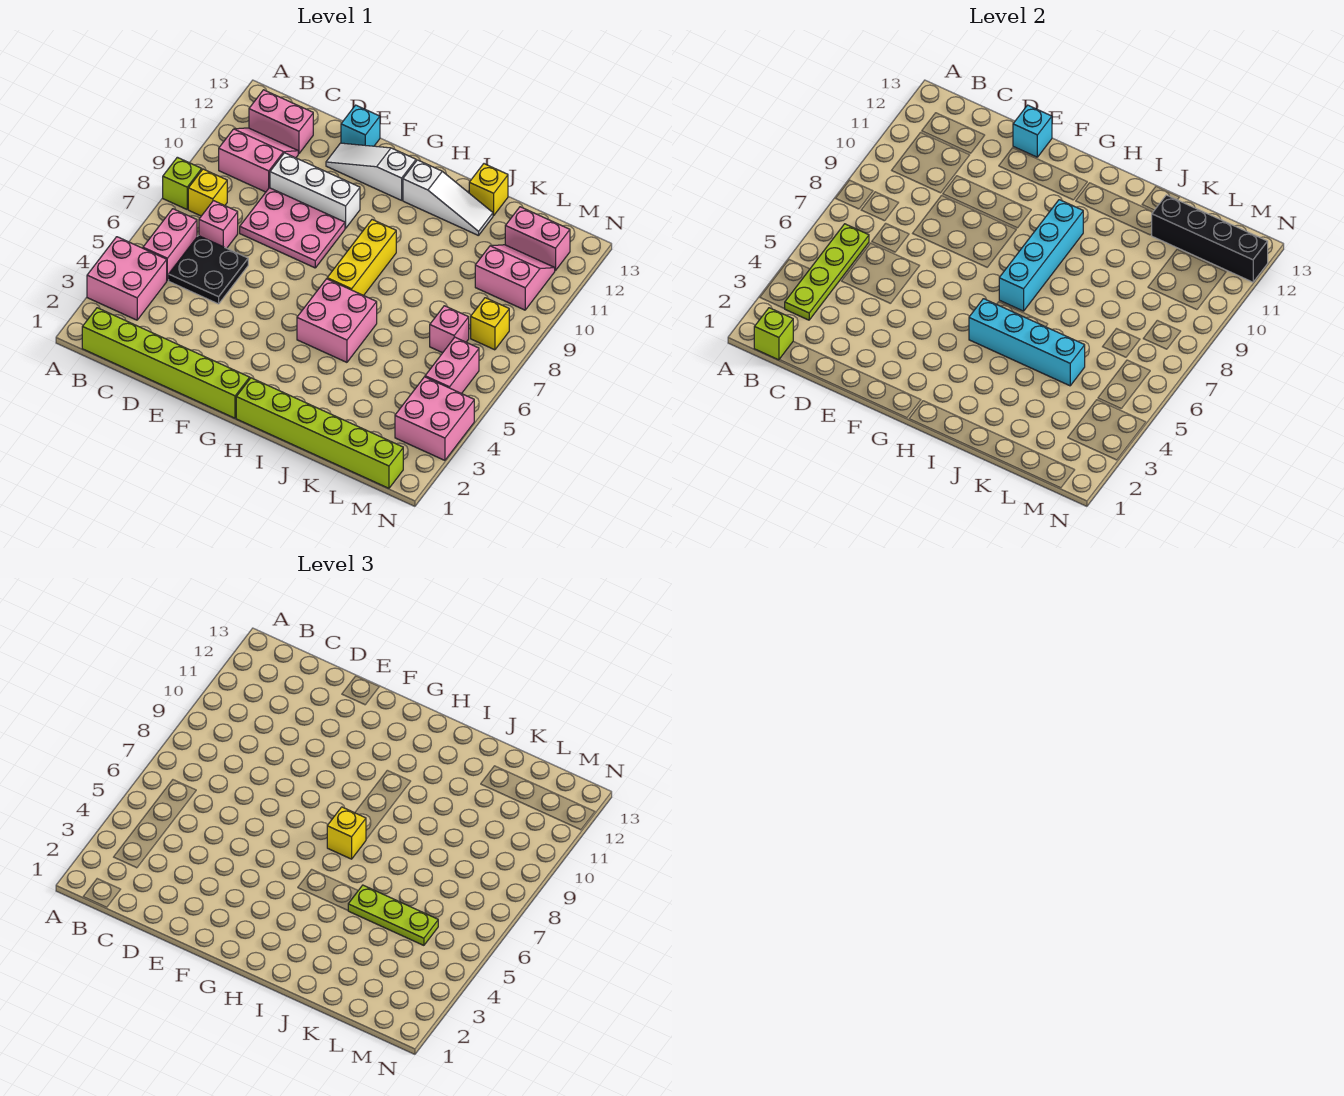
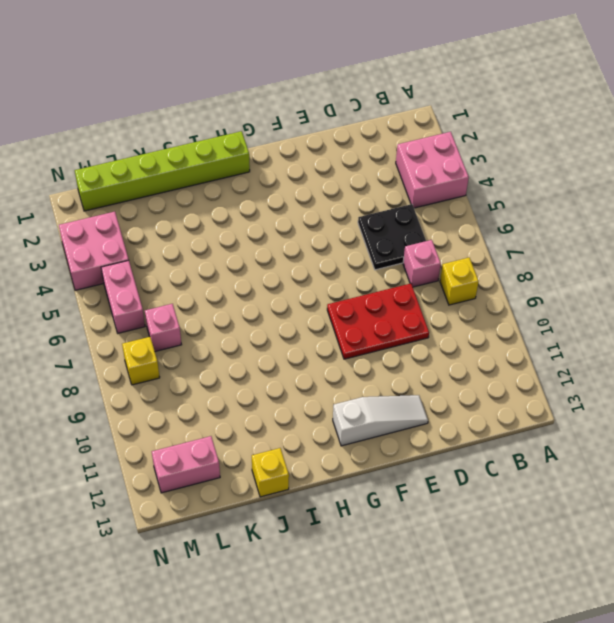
red plate D8:F9 level 1 -> pink plate D8:F9 level 1
none -> lime brick A8 level 1
none -> lime brick B1:G1 level 1
none -> pink brick B5:B6 level 1
none -> pink slope B10:C11 level 1 top 10

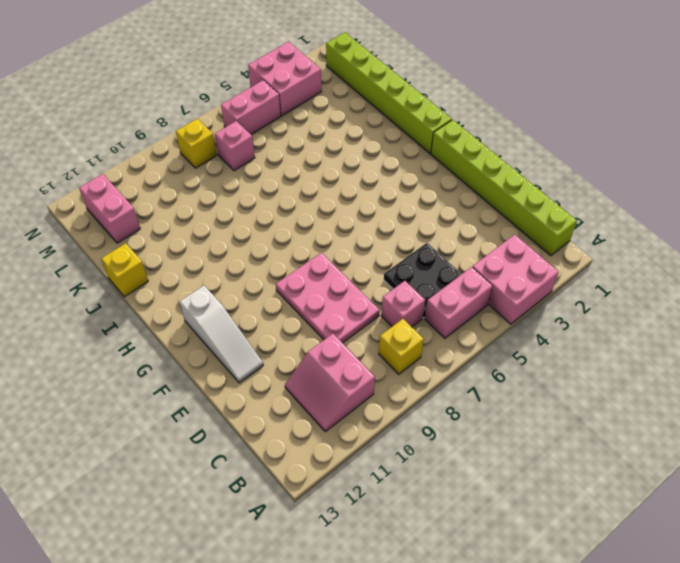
none -> lime brick A8 level 1
none -> pink brick B12:C12 level 1
none -> white brick D10:F10 level 1
none -> cyan brick E13 level 1

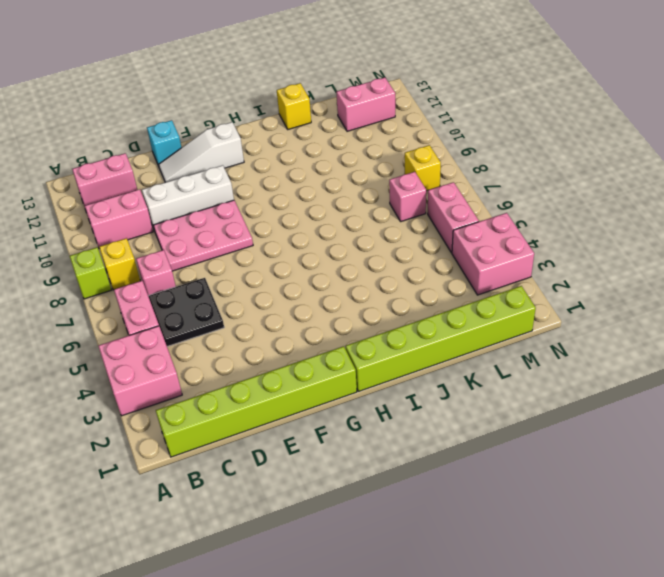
none -> pink brick H5:I6 level 1
none -> yellow brick H7:H9 level 1
none -> white slope H12:J12 level 1 top H
none -> pink slope L10:M11 level 1 top 10

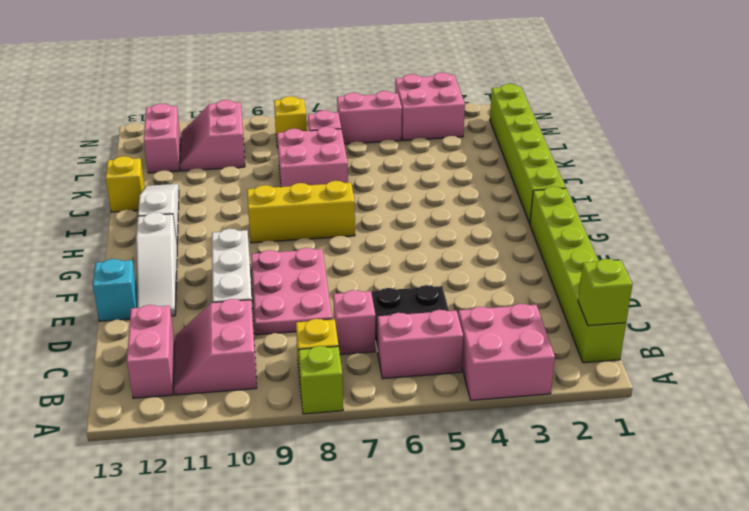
pink brick J7:K8 level 1 -> pink brick H5:I6 level 1
none -> lime plate B3:B6 level 2
none -> cyan brick E13 level 2
none -> cyan brick H5:K5 level 2
none -> cyan brick H7:H10 level 2

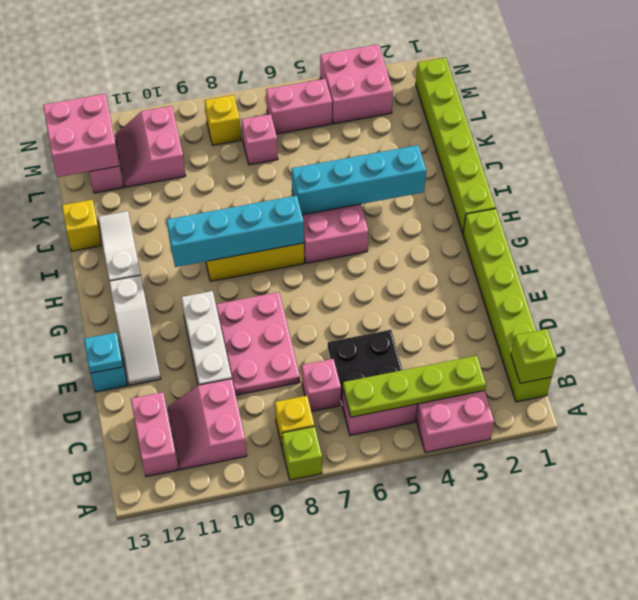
cyan plate E13 level 2 -> cyan brick E13 level 2
cyan brick I3:I6 level 2 -> cyan brick H5:K5 level 2
pink brick L12:M13 level 2 -> black brick K12:N12 level 2
none -> yellow brick H7 level 3
none -> lime plate J5:L5 level 3

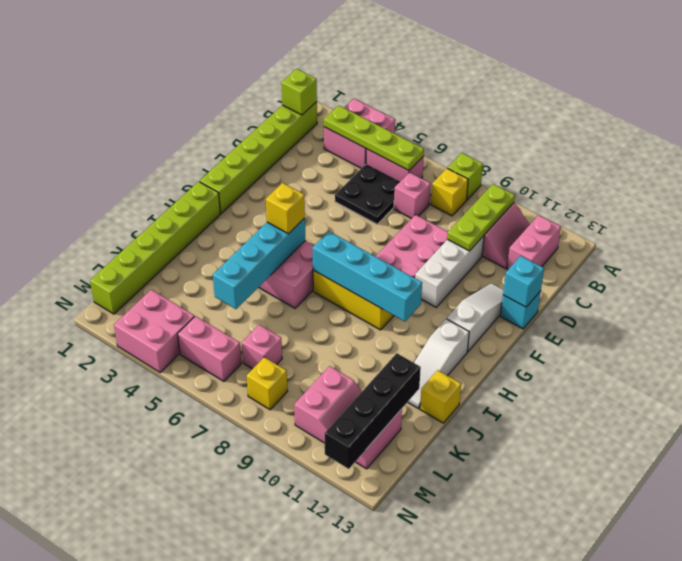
lime plate B10:D10 level 2 -> lime plate J5:L5 level 3
yellow brick H5 level 3 -> yellow brick H7 level 3

